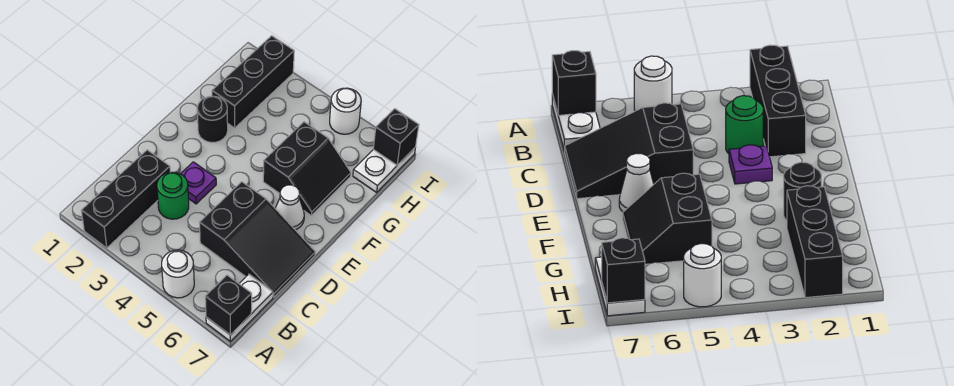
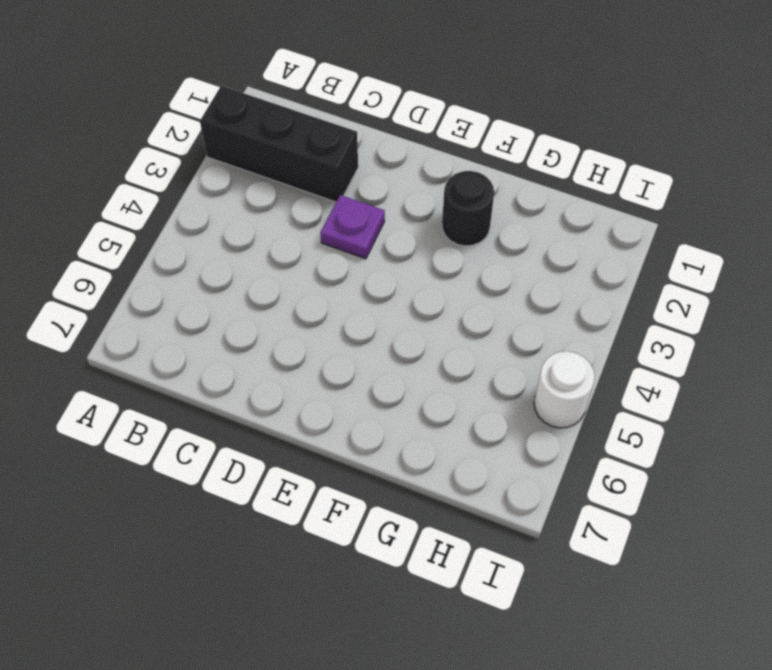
none -> white round brick A5 level 1
none -> white plate A7:B7 level 1
none -> green round brick C3 level 1

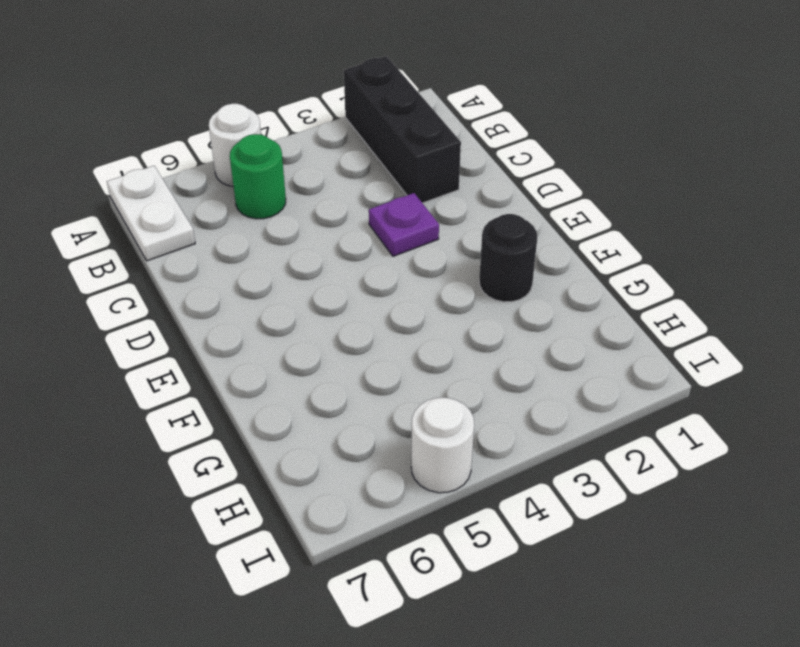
green round brick B5 level 1 -> green round brick C3 level 1
none -> black slope C5:D7 level 1 top 5
none -> white cone E6 level 1
none -> black slope F5:G6 level 1 top 5

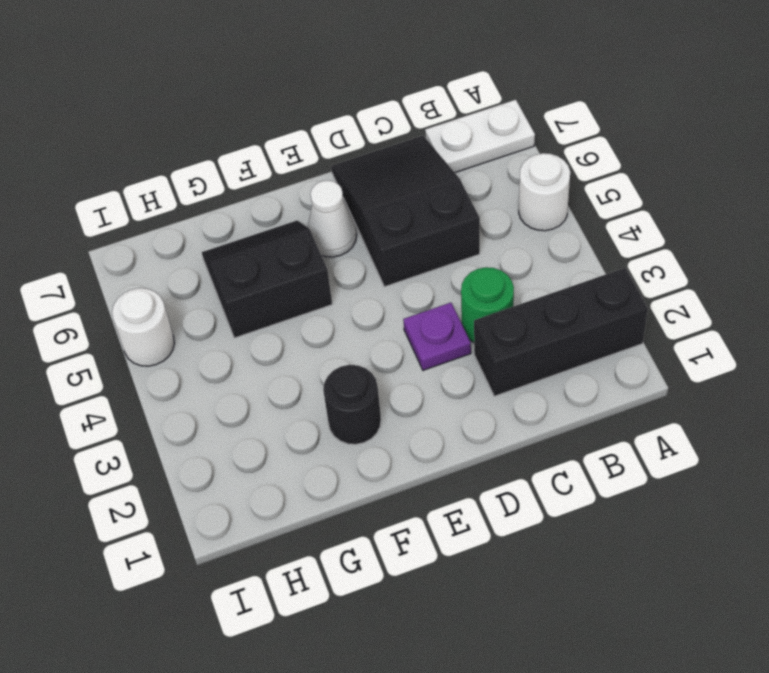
none -> black brick G2:I2 level 1
none -> white plate H7:I7 level 1
none -> black brick A7 level 2

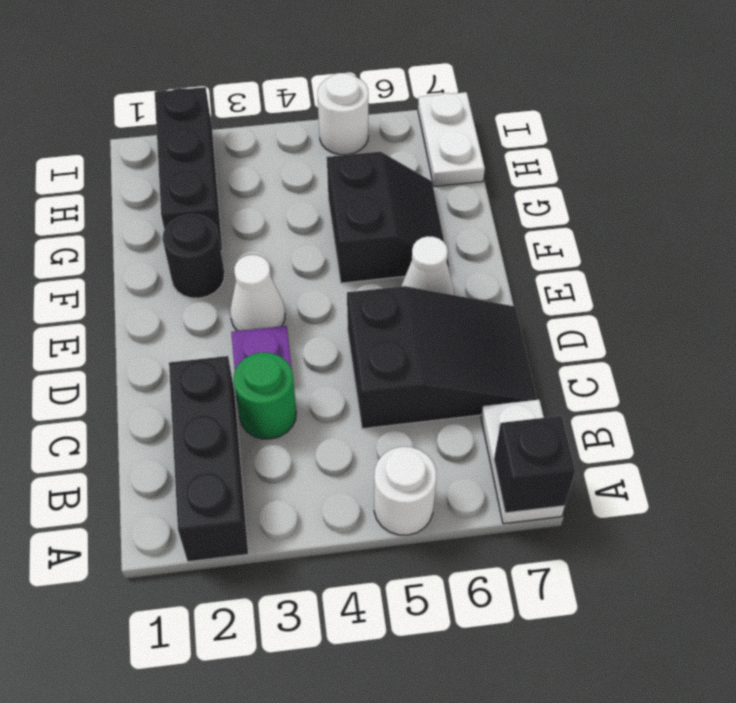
white cone E3 level 1 -> none
none -> black brick I7 level 2

